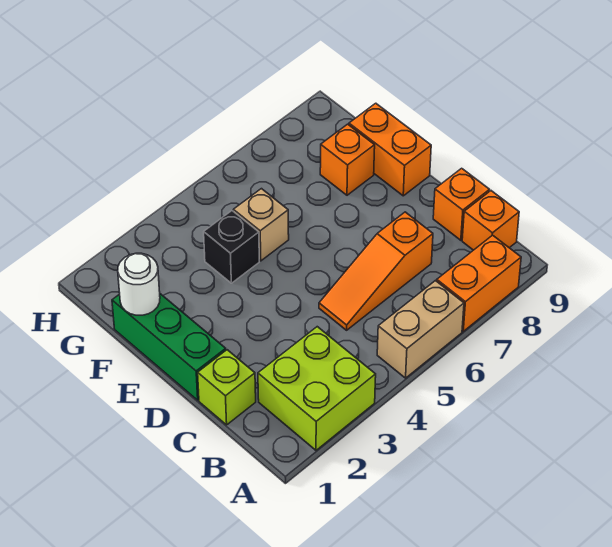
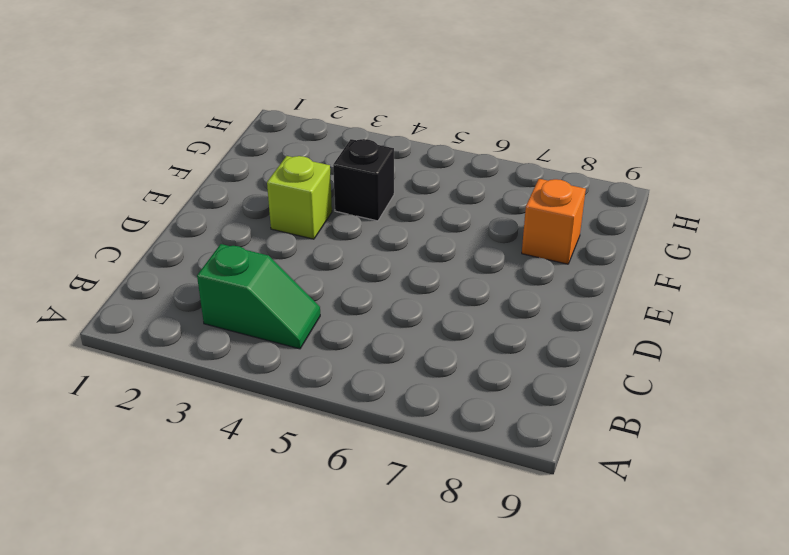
green slope B3:B4 level 1 top 3 -> lime brick A2:B3 level 1
lime brick E3 level 1 -> lime brick C1 level 1
none -> tan brick A5:A6 level 1
none -> orange brick A7:A8 level 1
none -> orange brick B9 level 1

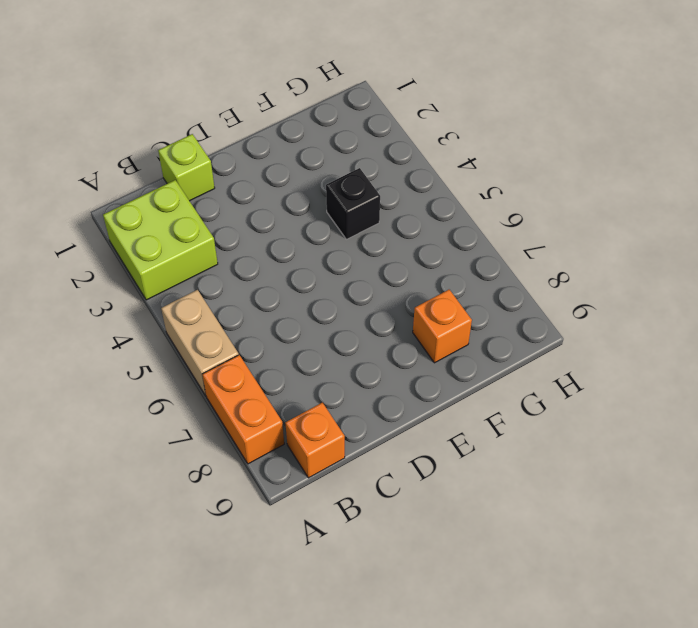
none -> orange slope C5:C7 level 1 top 7
none -> orange brick C9 level 1
none -> green brick D1:F1 level 1

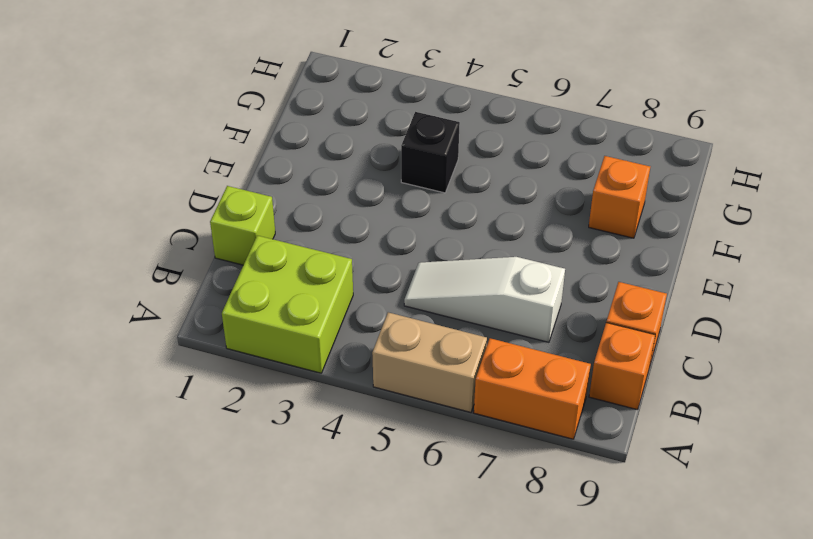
white slope C5:C7 level 1 top 7 -> orange slope C5:C7 level 1 top 7
none -> green brick D1:F1 level 1
none -> orange brick E9:F9 level 1
none -> tan brick F5 level 1

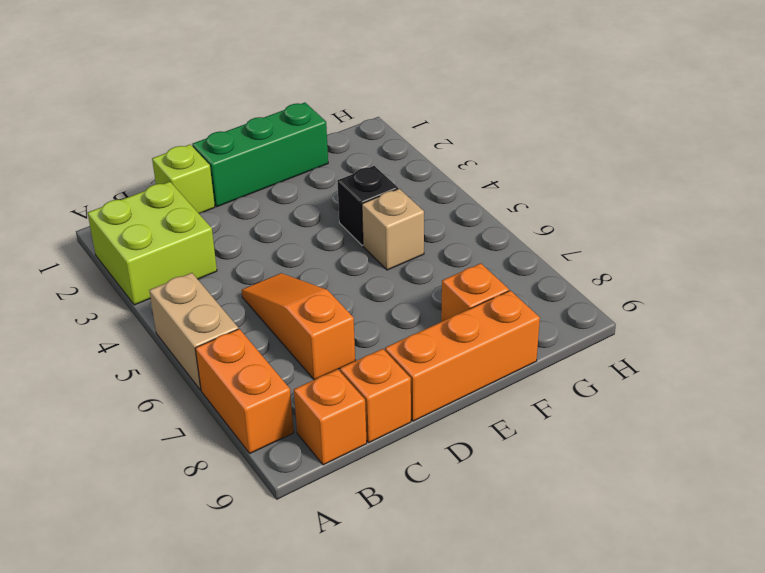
orange brick D9:F9 level 1 -> orange brick E9:F9 level 1
none -> white round brick F1 level 2

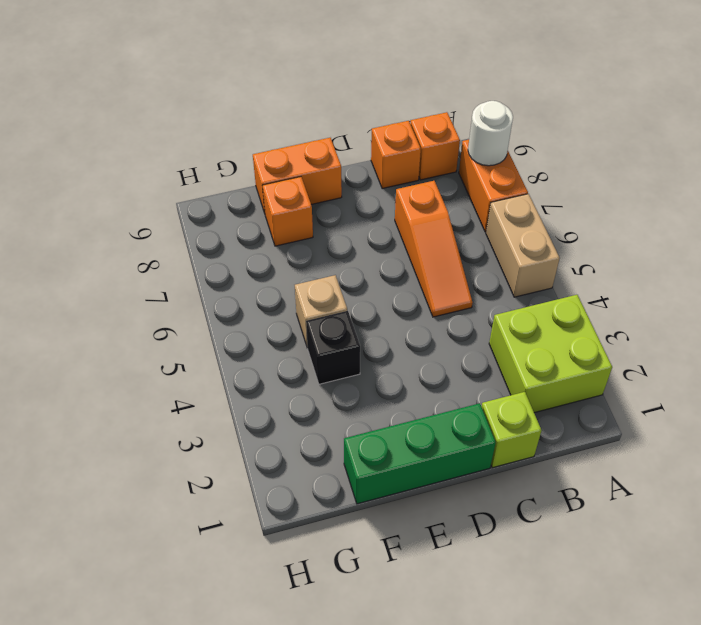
white round brick A8 level 2 -> white round brick F1 level 2

